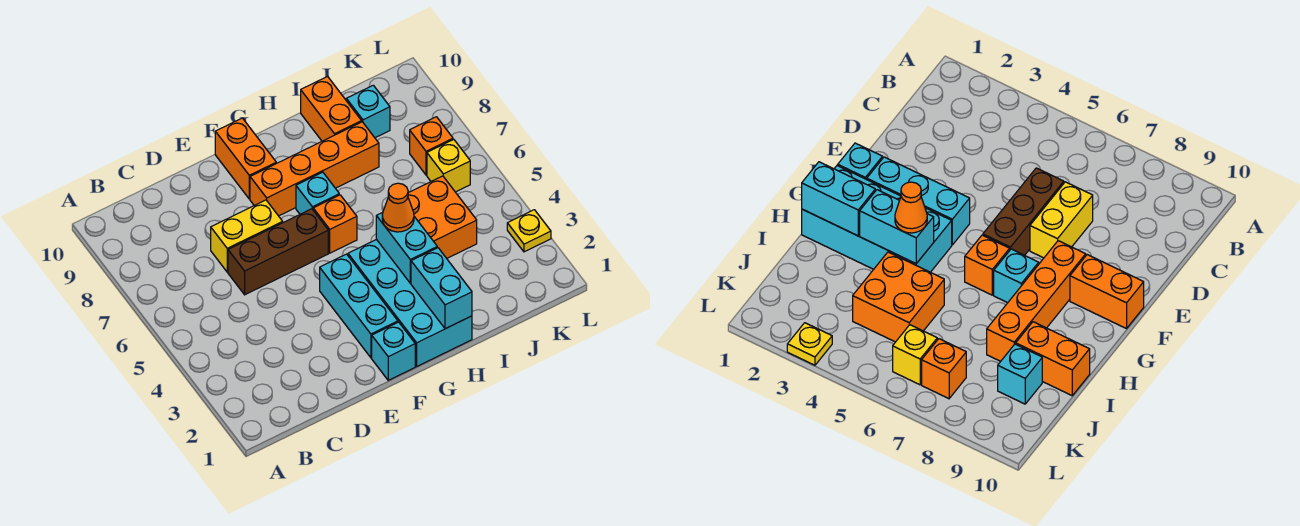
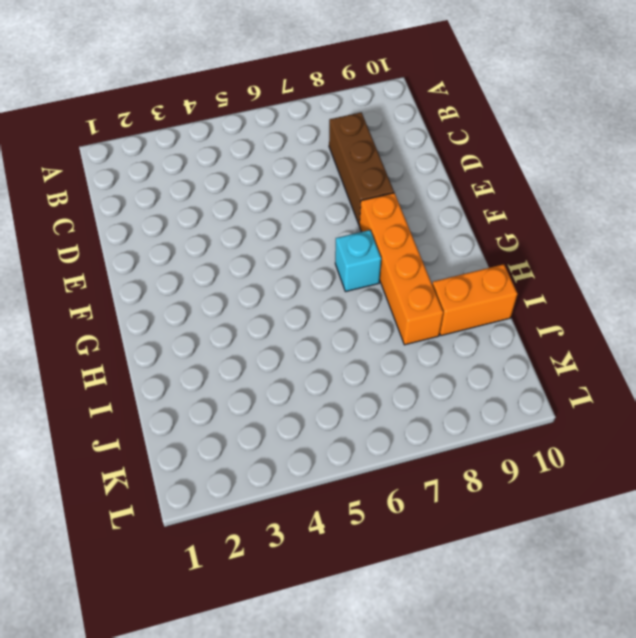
brown brick C8:E8 level 1 -> brown brick D6:F6 level 1
none -> yellow brick D7:E7 level 1
none -> cyan brick F1 level 1
none -> cyan brick F2:F4 level 1

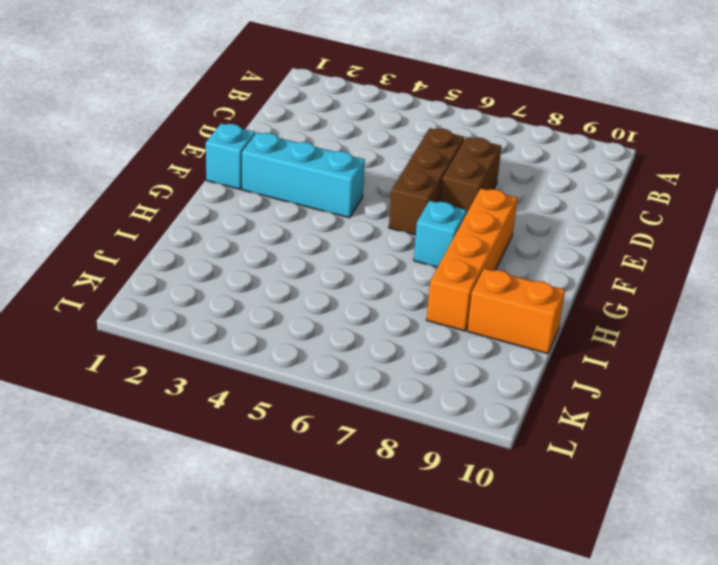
brown brick D7:E7 level 1 -> yellow brick D7:E7 level 1
none -> orange brick F9:F10 level 1
none -> cyan brick G1:H4 level 1
none -> orange brick G6 level 1

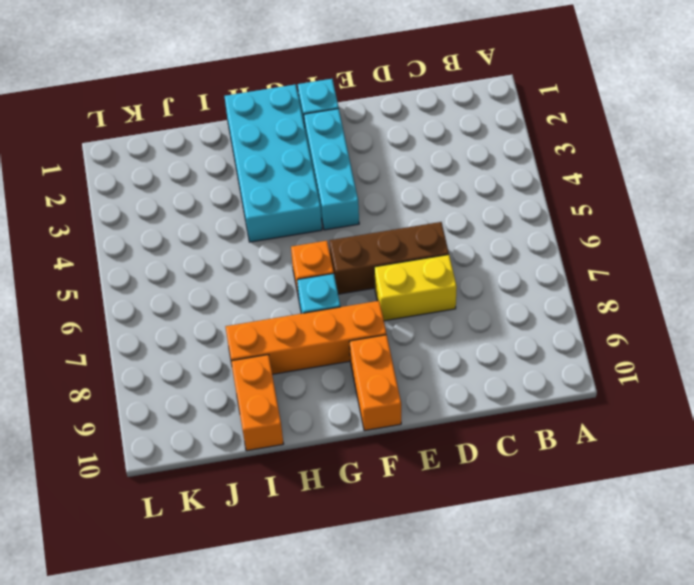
none -> orange brick I4:J5 level 1
none -> cyan brick J9 level 1
none -> yellow brick K6 level 1

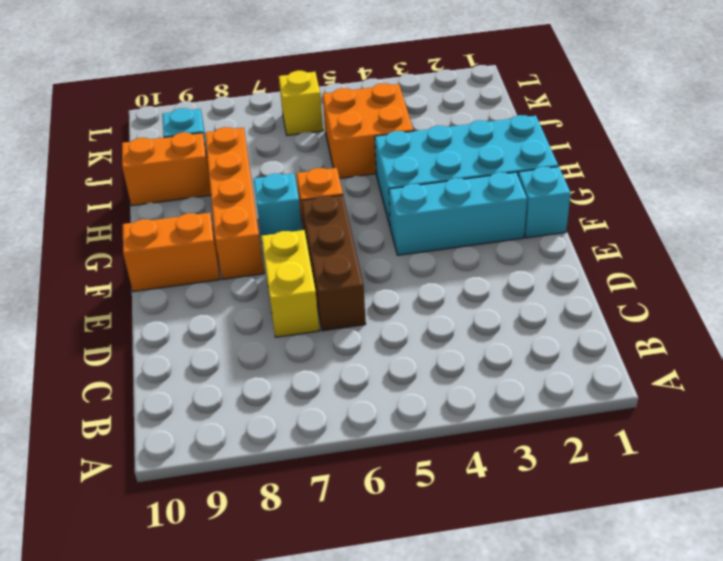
none -> orange brick K7 level 1
none -> yellow plate L3 level 1
none -> cyan brick H1:H2 level 2

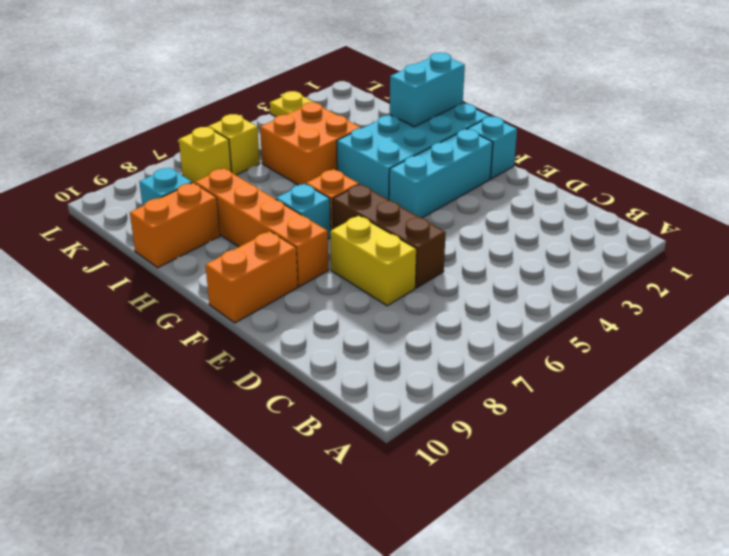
yellow brick K7 level 1 -> orange brick K7 level 1
none -> cyan brick H3:H4 level 2
none -> orange cone H4 level 3

